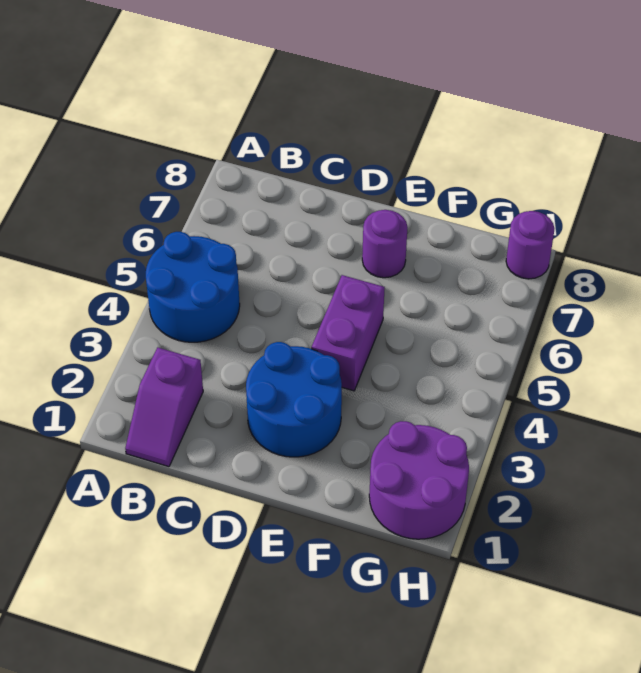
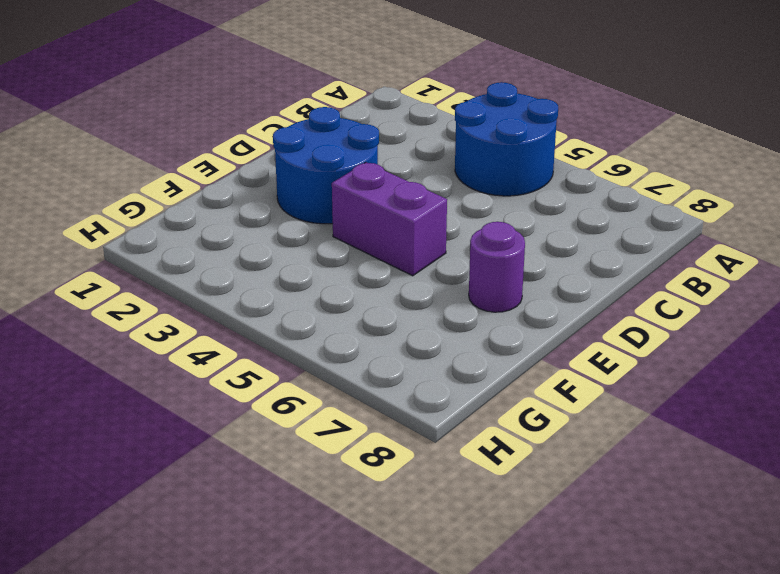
none -> purple slope B1:B2 level 1 top 2
none -> purple round brick G1:H2 level 1

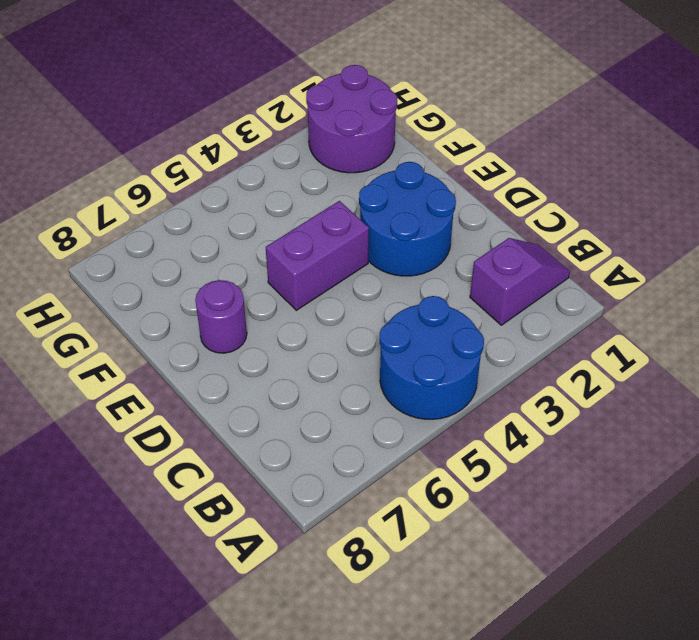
none -> purple round brick H8 level 1

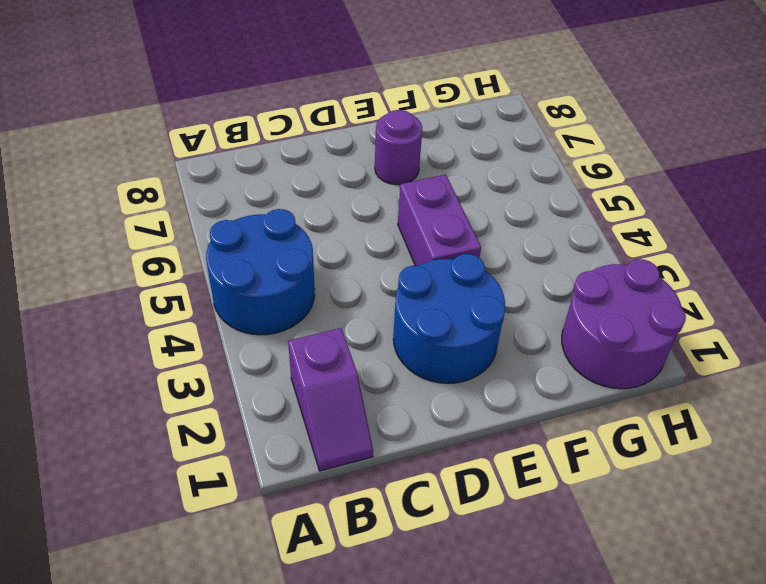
none -> purple round brick H8 level 1

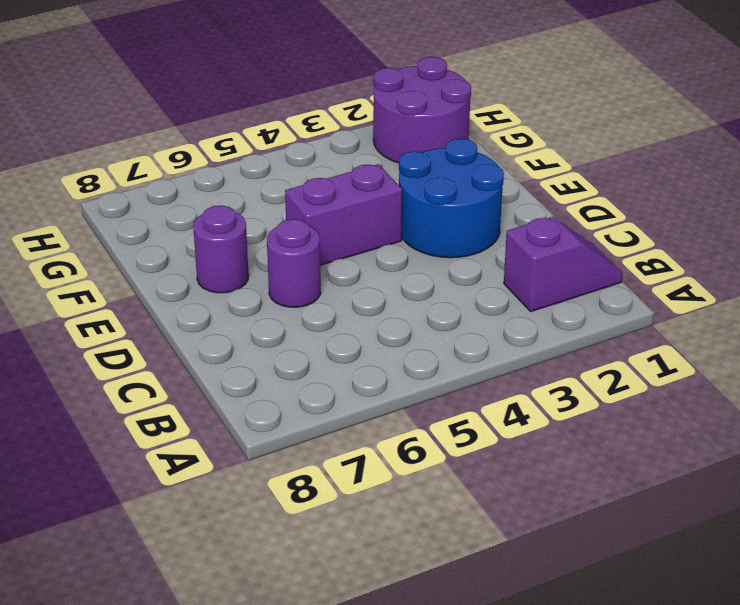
purple round brick D6 level 1 -> purple round brick H8 level 1
none -> blue round brick A4:B5 level 1

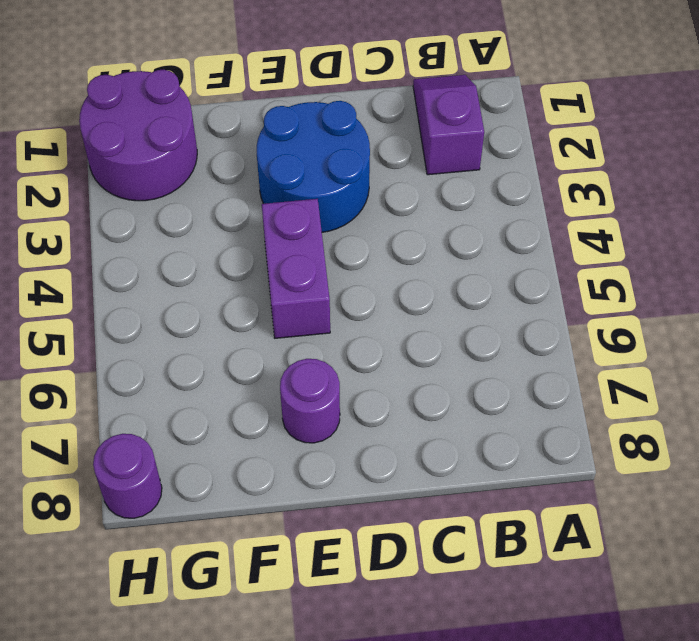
none -> blue round brick A4:B5 level 1

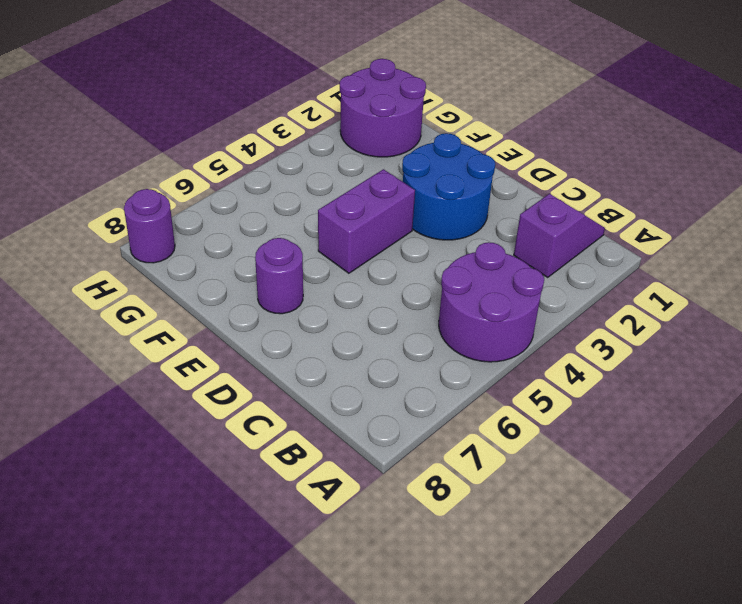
purple round brick A4:B5 level 1 -> blue round brick A4:B5 level 1

